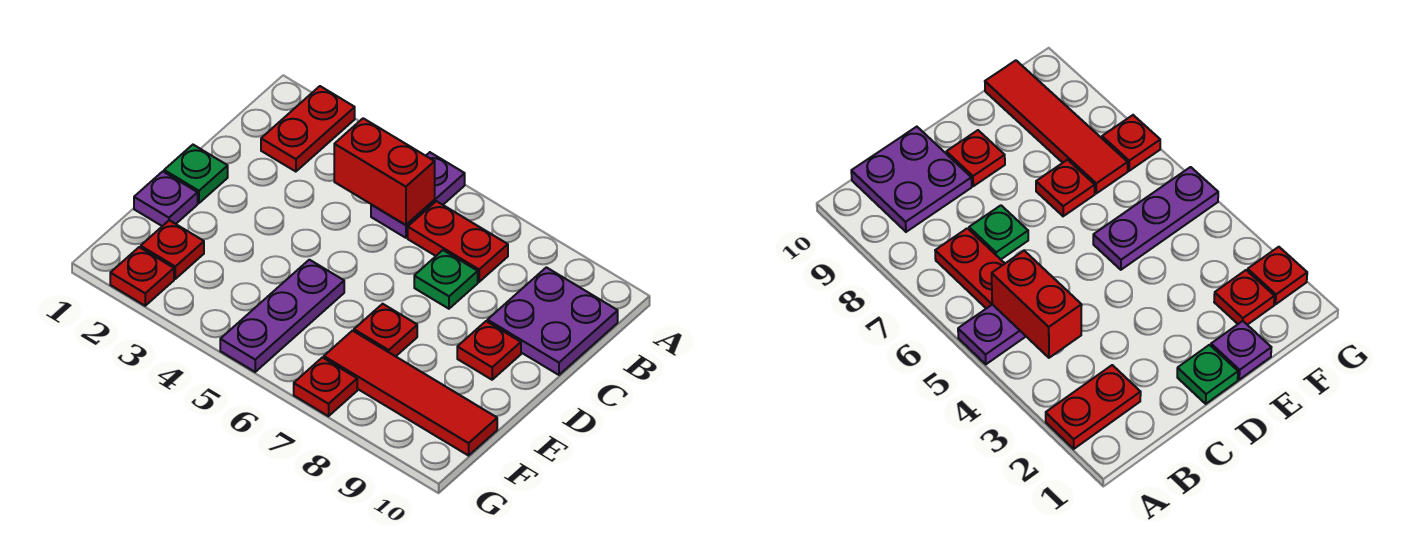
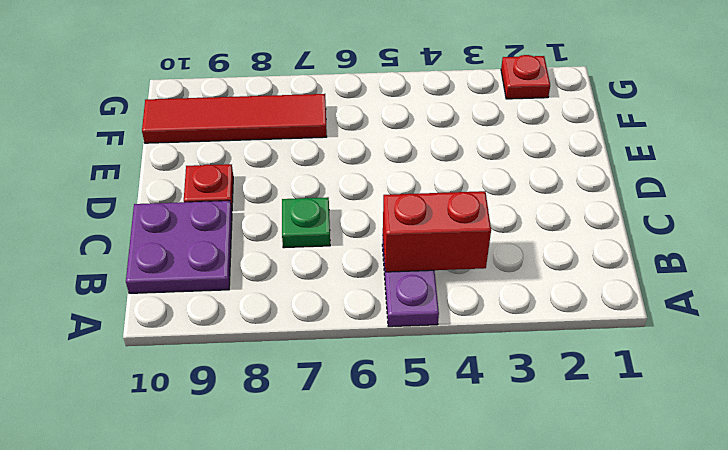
none -> red plate A2:B2 level 1
none -> red plate B6:B7 level 1
none -> green plate D1 level 1

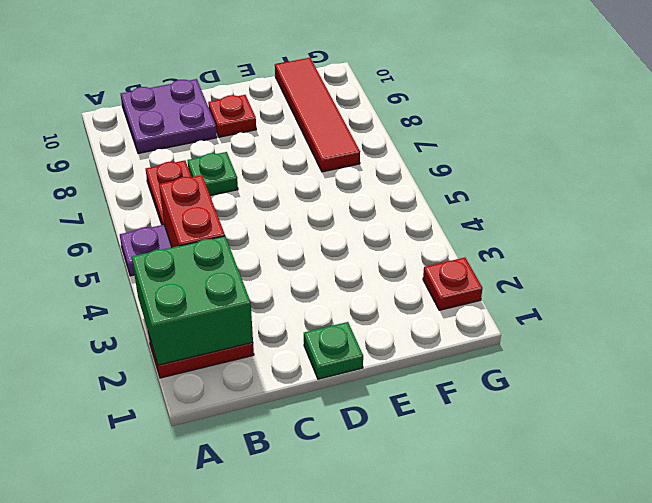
green brick A2:B3 level 2 -> none
none -> purple plate E1 level 1
none -> purple plate E5:G5 level 1
none -> red plate E7 level 1

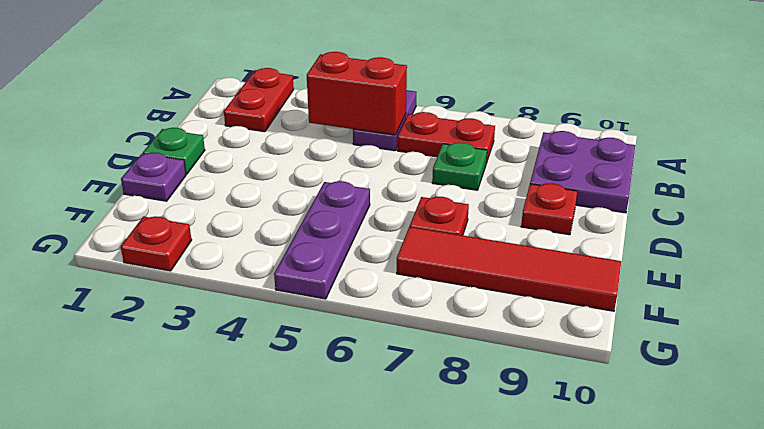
none -> red plate F2 level 1
none -> red plate G7 level 1

